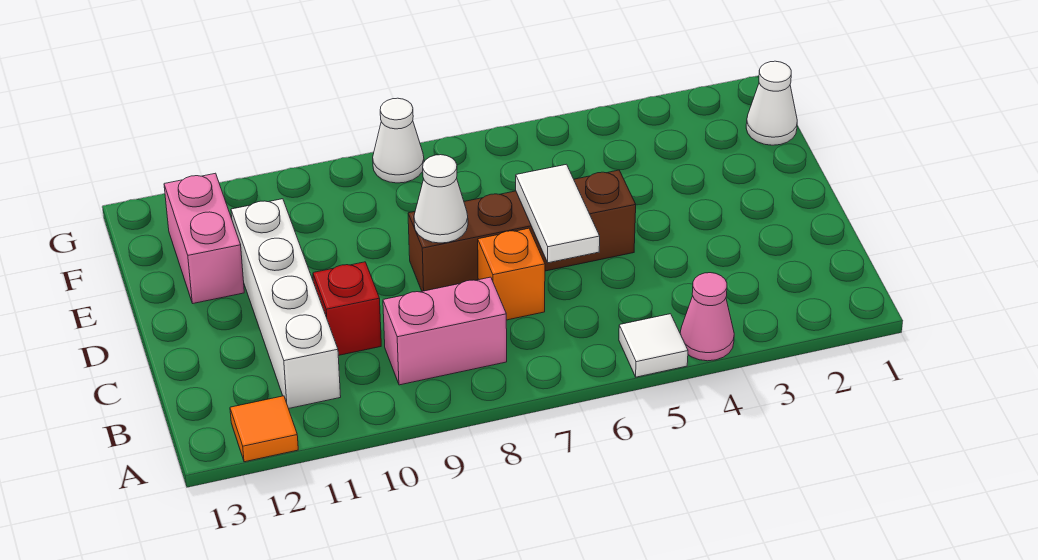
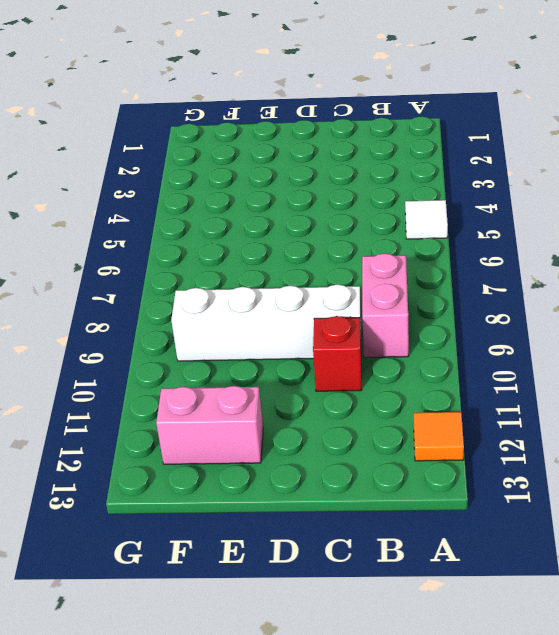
white brick C9:F9 level 1 -> white brick B11:E11 level 1
none -> pink cone A4 level 1
none -> orange brick C7 level 1
none -> brown brick D5:D8 level 1

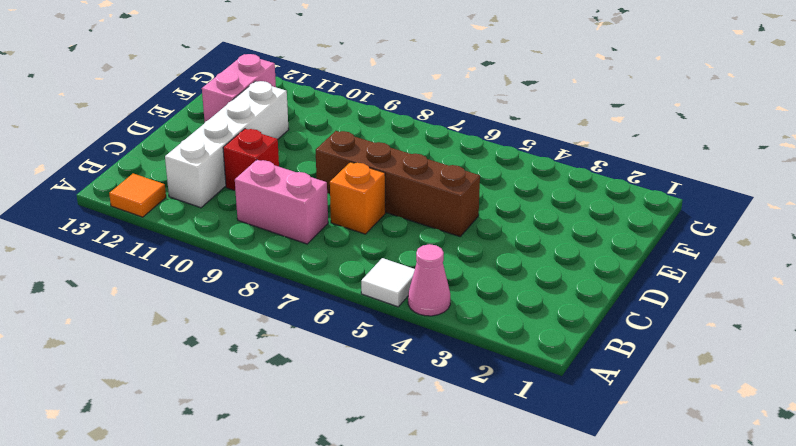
none -> white cone F1 level 1
none -> white cone G8 level 1
none -> white tile C6:D6 level 2

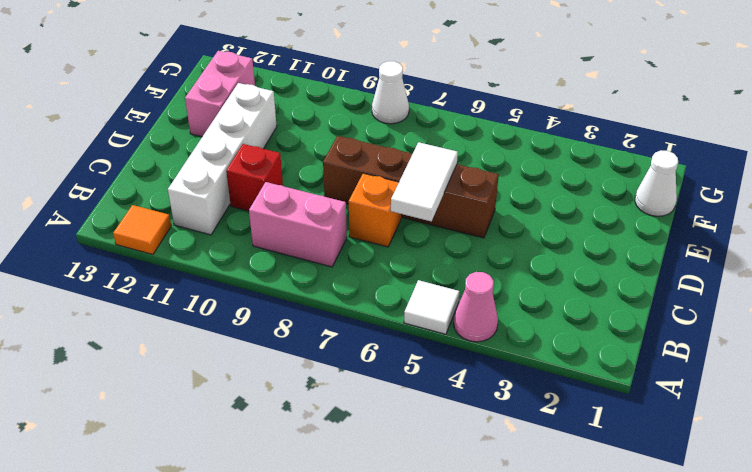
none -> white cone D8 level 2

